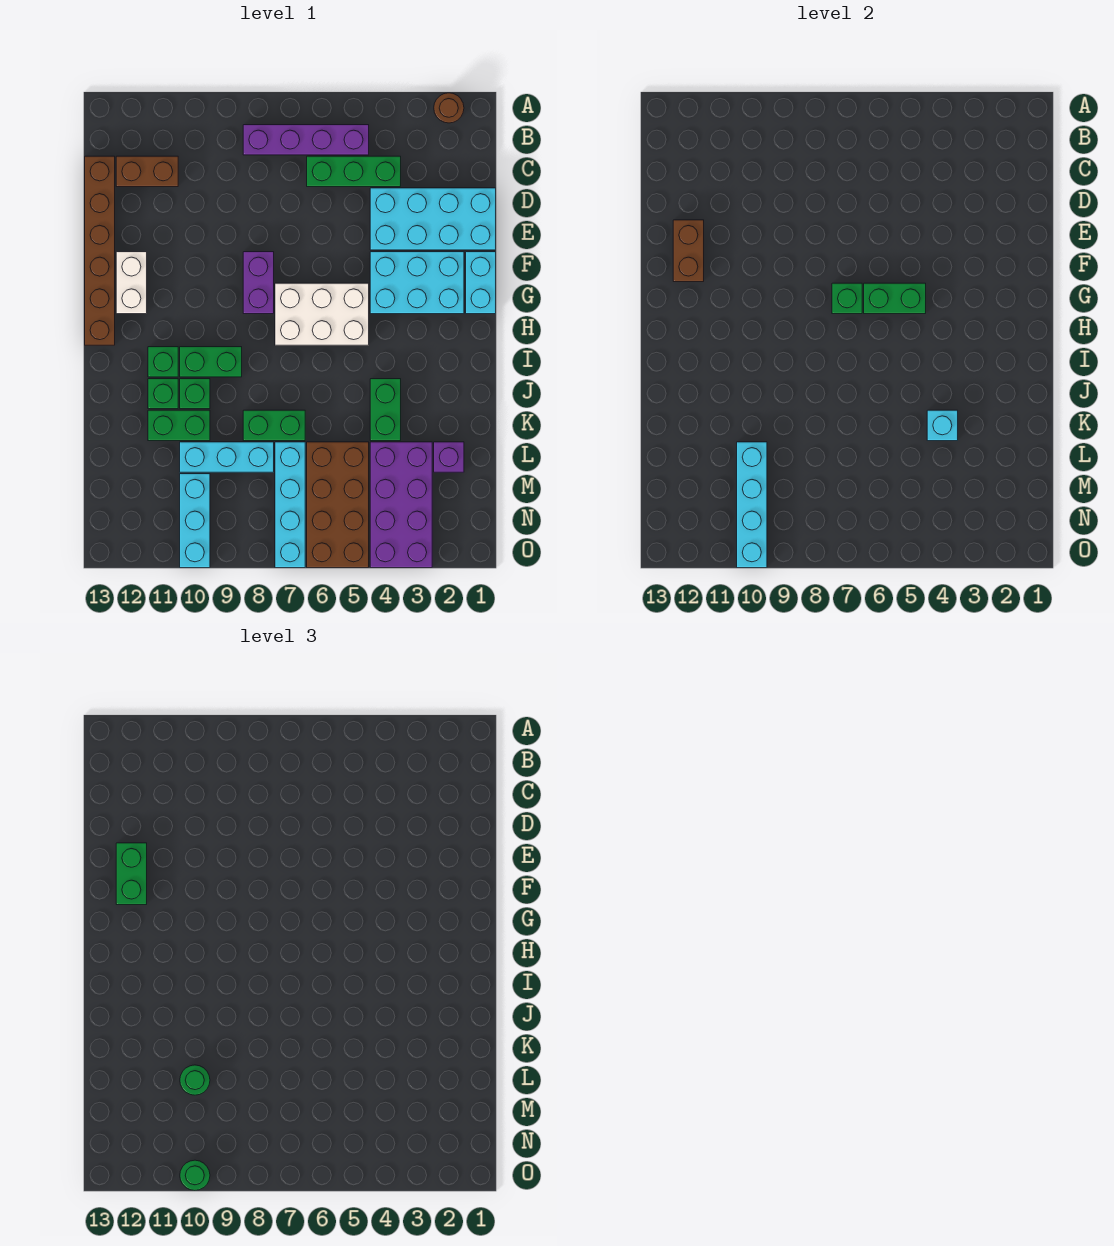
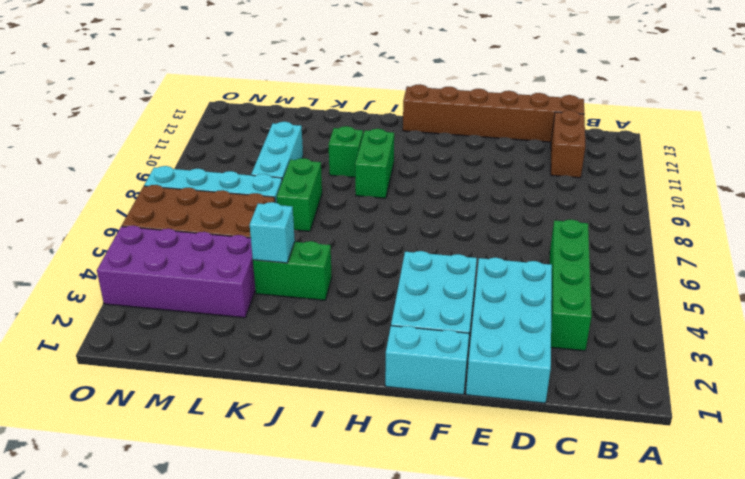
green brick C3:C6 level 1 -> green brick C4:C6 level 1
none -> brown round brick A2 level 1
none -> purple brick B5:B8 level 1
none -> purple brick F8:G8 level 1
none -> white brick F12:G12 level 1

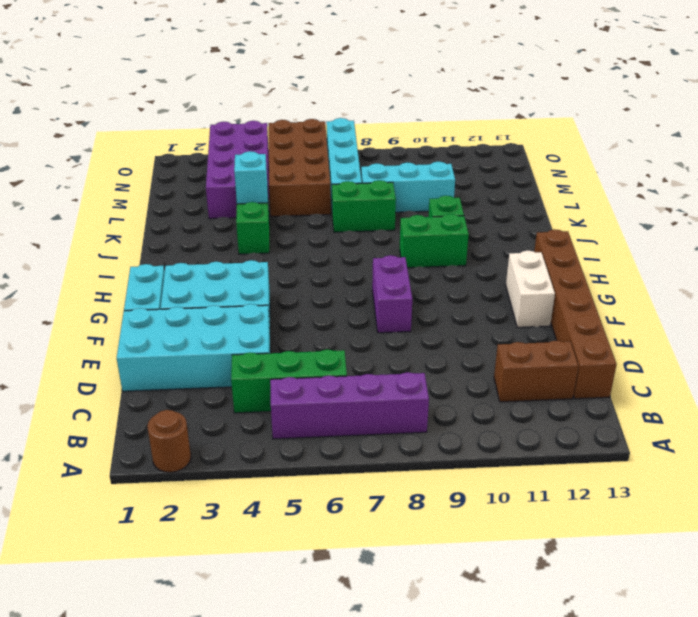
none -> white brick G5:H7 level 1
none -> green brick I11 level 1
none -> green brick J11 level 1
none -> green brick K10:K11 level 1

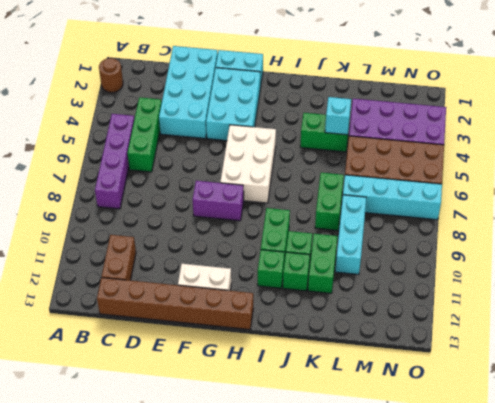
none -> purple brick L2 level 1
none -> cyan brick M10:O10 level 1
none -> brown brick E12:F12 level 2
none -> green brick G5:G6 level 2

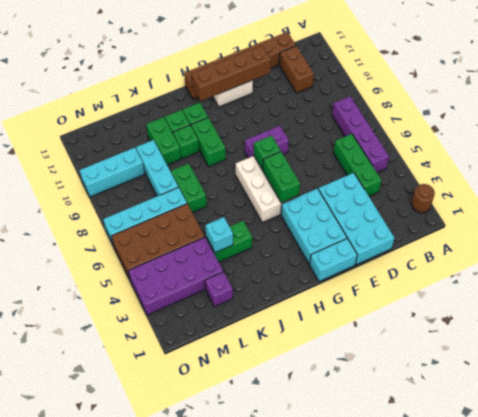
brown brick E12:H12 level 2 -> brown brick E12:F12 level 2
none -> cyan brick L10:O10 level 2
none -> green brick E12:F12 level 3
none -> green round brick L10 level 3
none -> green round brick O10 level 3

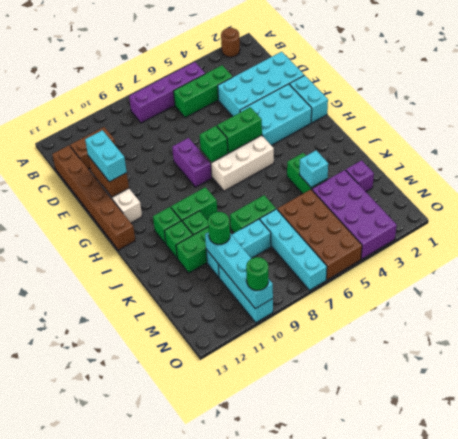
cyan brick E12:F12 level 3 -> green brick E12:F12 level 3

